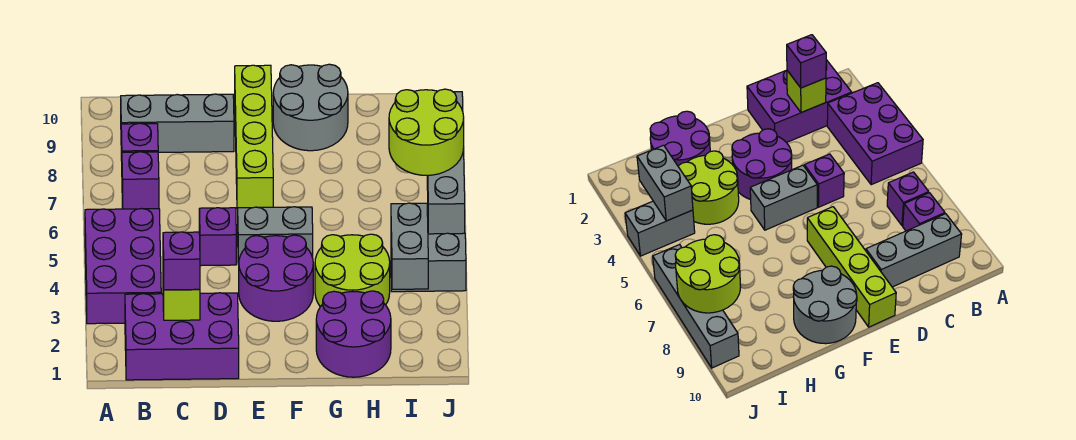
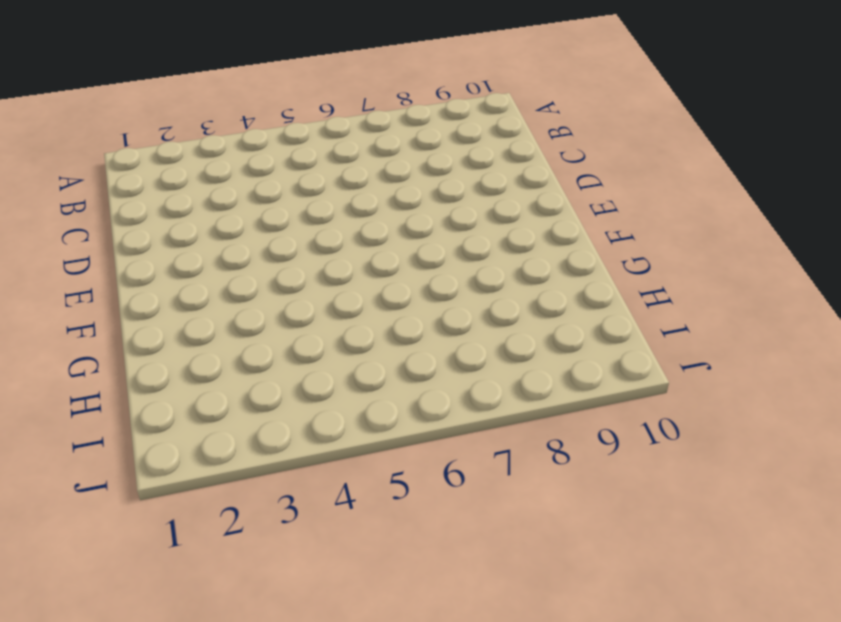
none -> purple brick A3:B5 level 1
none -> purple brick B1:D2 level 1
none -> purple brick B7 level 1

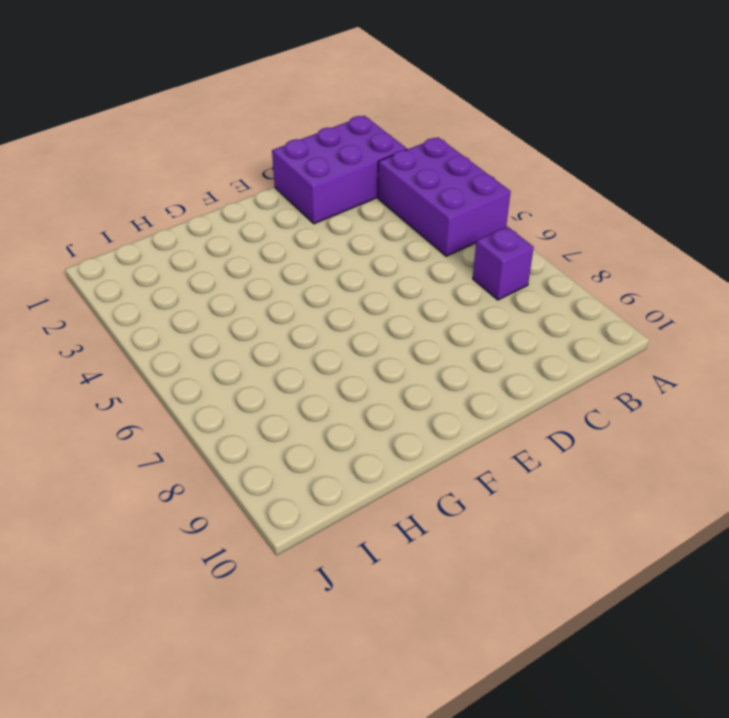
none -> purple brick B8 level 1
none -> grey brick B9:D9 level 1
none -> purple brick D5 level 1

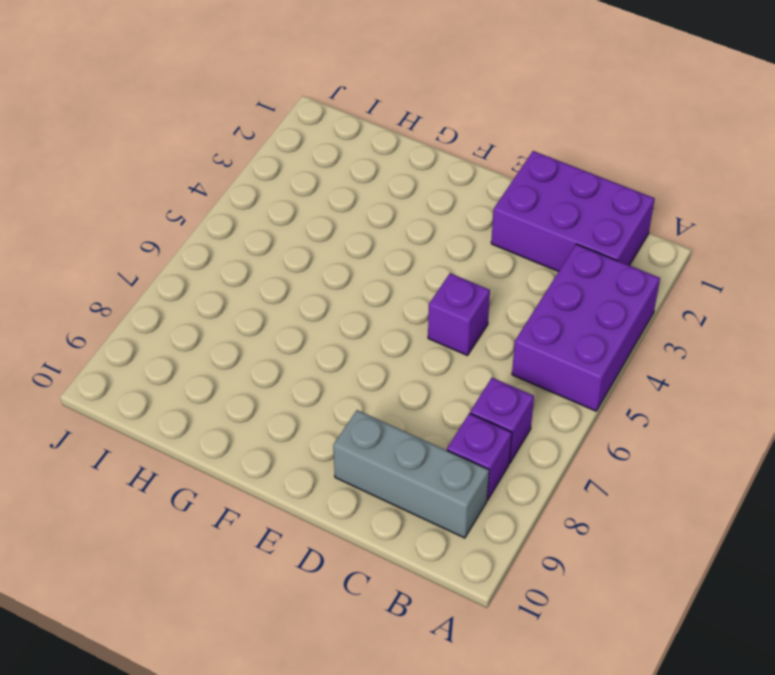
none -> purple round brick E3:F4 level 1
none -> grey brick E5:F5 level 1
none -> lime brick E7:E10 level 1

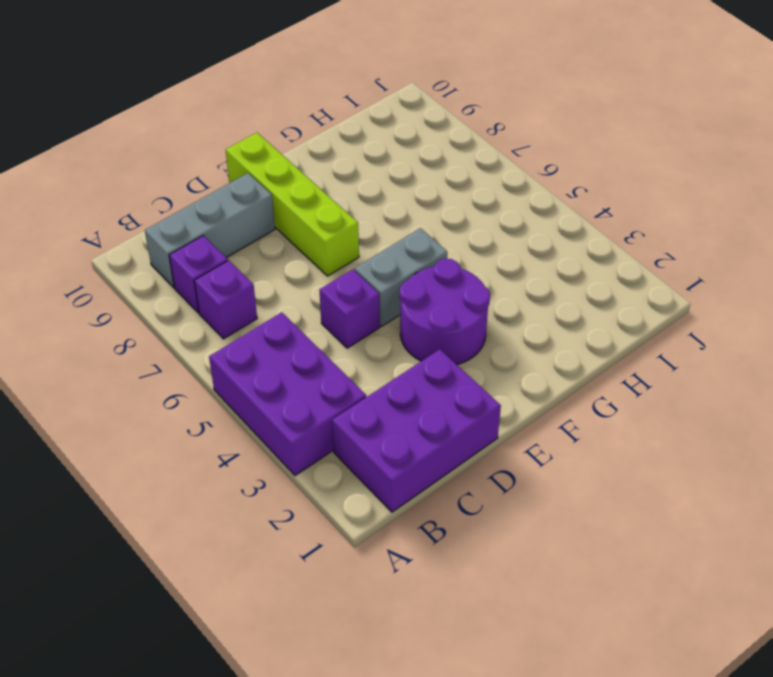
none -> grey round brick F9:G10 level 1
none -> purple round brick G1:H2 level 1
none -> lime round brick G3:H4 level 1

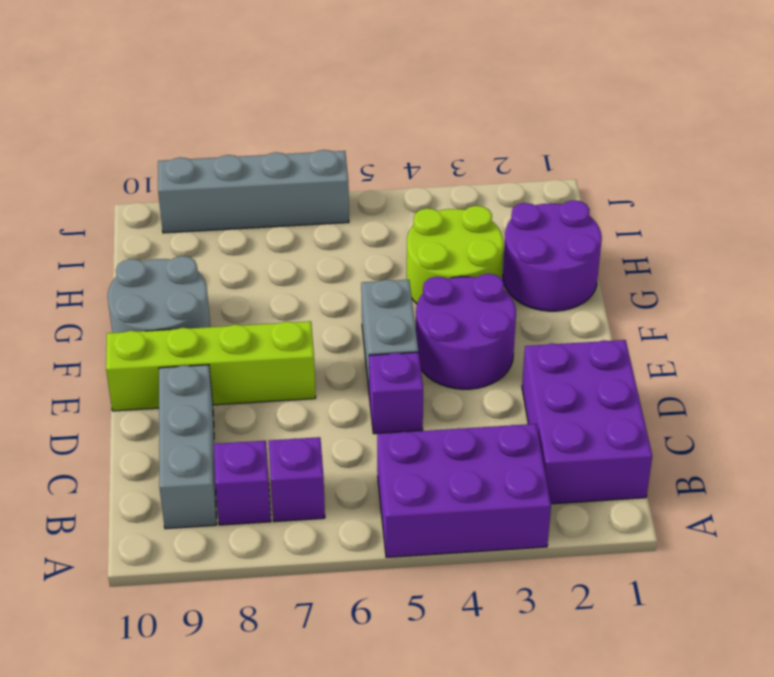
none -> grey brick I4:J4 level 1
none -> lime brick C2 level 2
none -> grey brick I3:I4 level 2

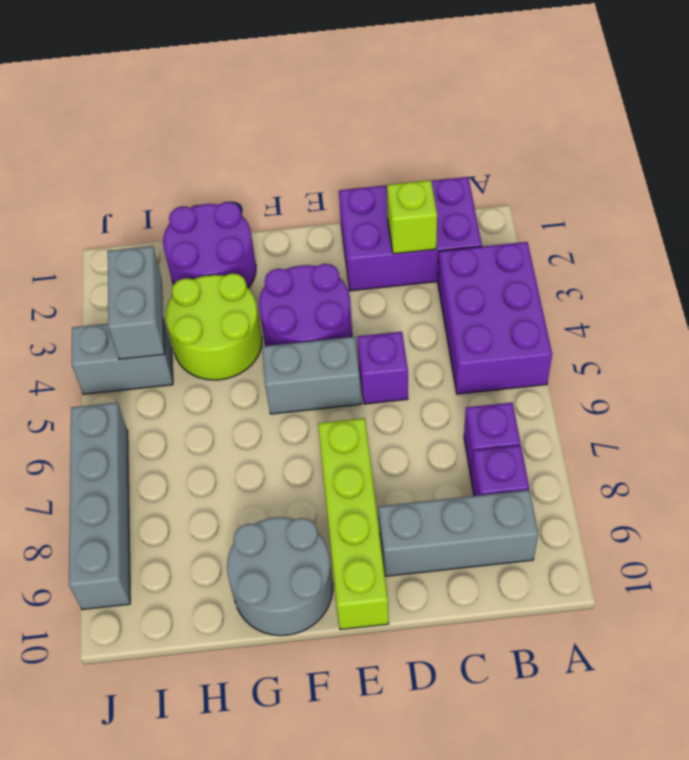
none -> lime round brick I7:J8 level 2
none -> purple brick C2 level 3

